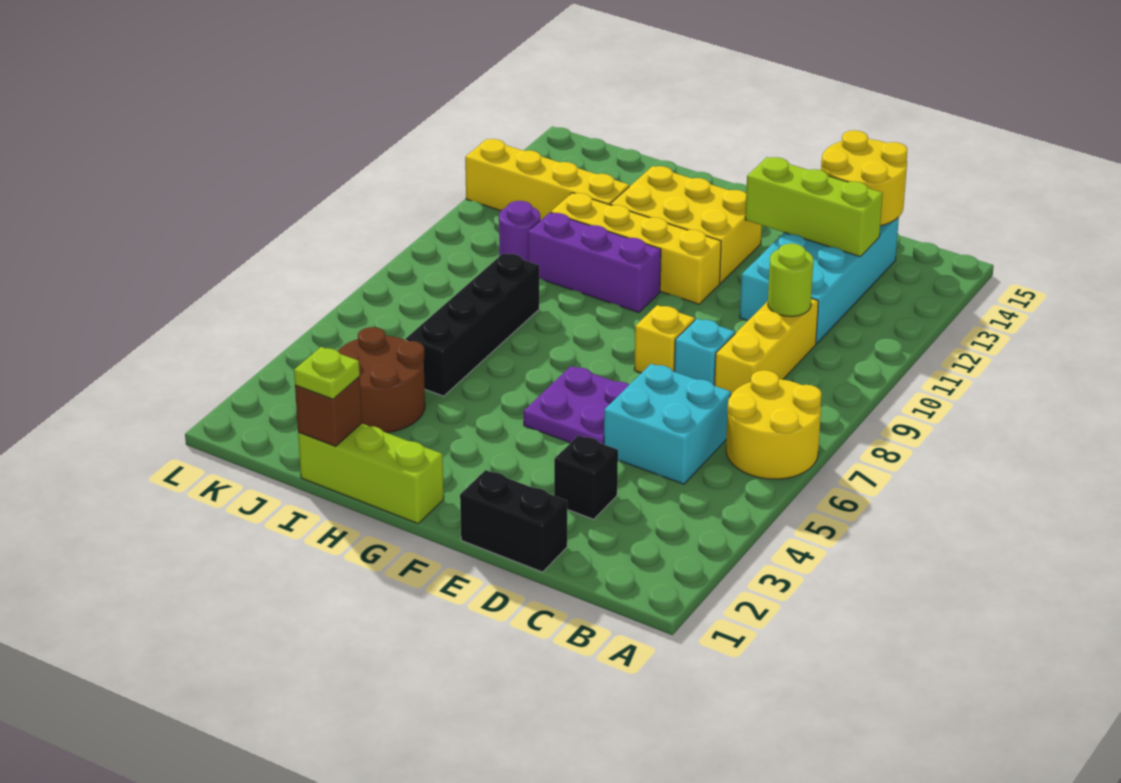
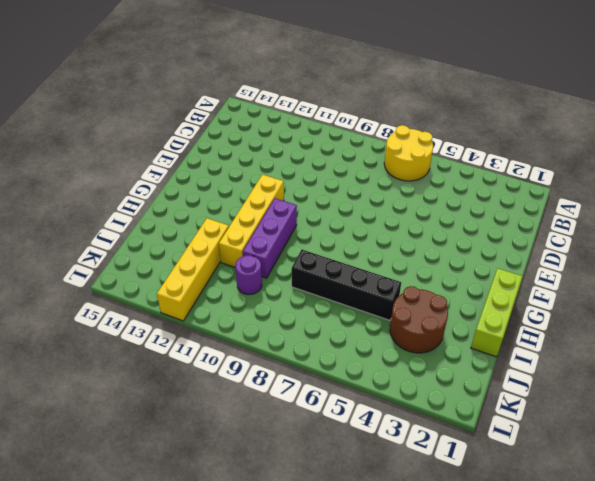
none -> cyan brick C5:D6 level 1
none -> yellow brick C8:C10 level 1
none -> cyan brick C11:D14 level 1

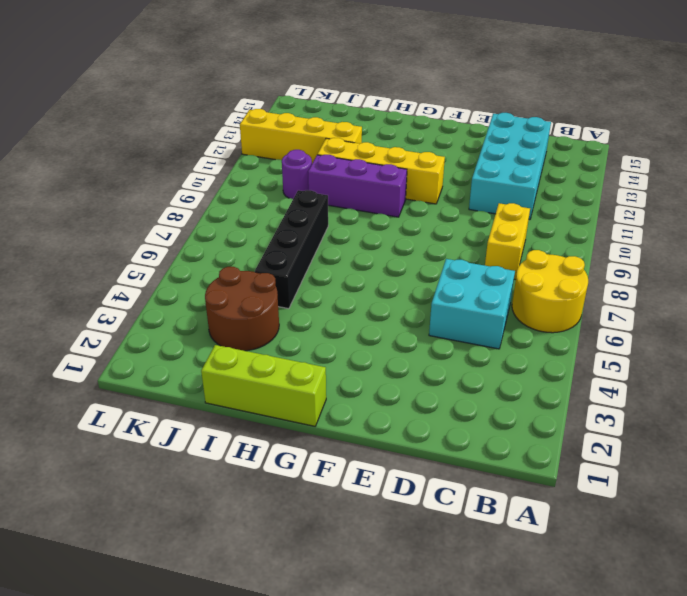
yellow brick C8:C9 level 1 -> yellow brick C8:C10 level 1
none -> black brick D1:E1 level 1
none -> black brick D3 level 1
none -> cyan brick D8 level 1

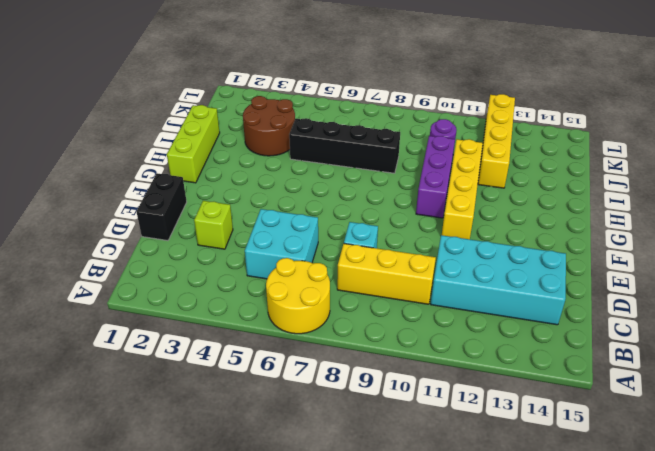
lime brick D3 level 1 -> black brick D3 level 1
none -> purple plate E5:F6 level 1
none -> yellow brick E8 level 1
none -> yellow brick F12:H13 level 1

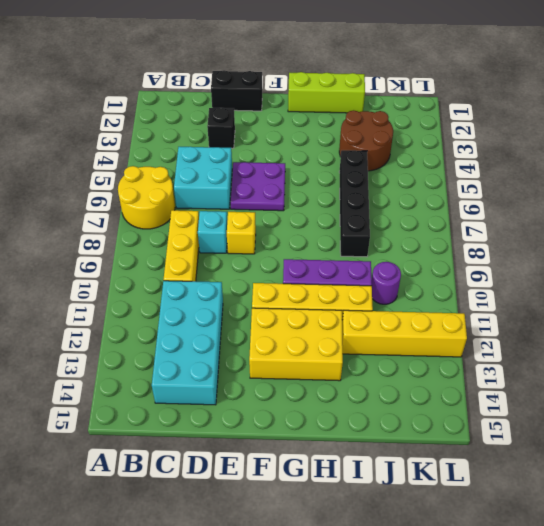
none -> lime round brick C10 level 2
none -> lime brick C13:E13 level 2
none -> yellow round brick C14:D15 level 2

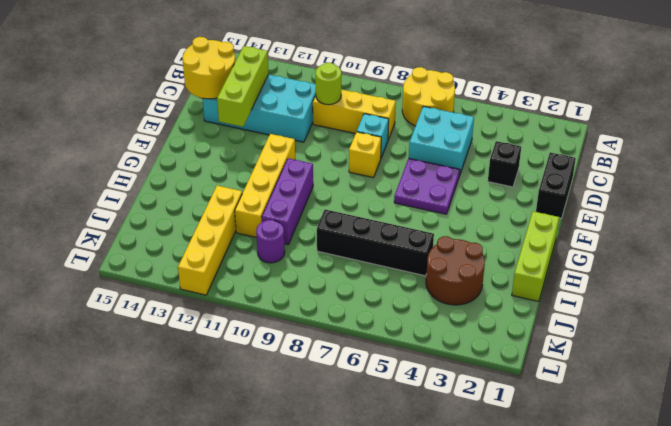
none -> yellow brick F12:H13 level 1
none -> brown brick I1 level 2
none -> lime plate I1 level 3

